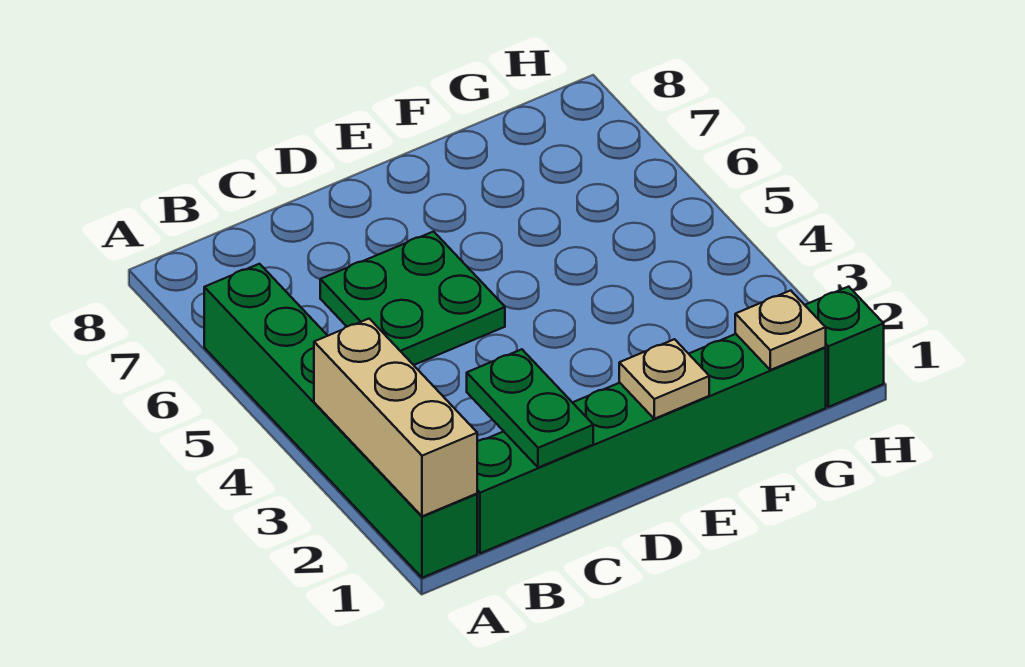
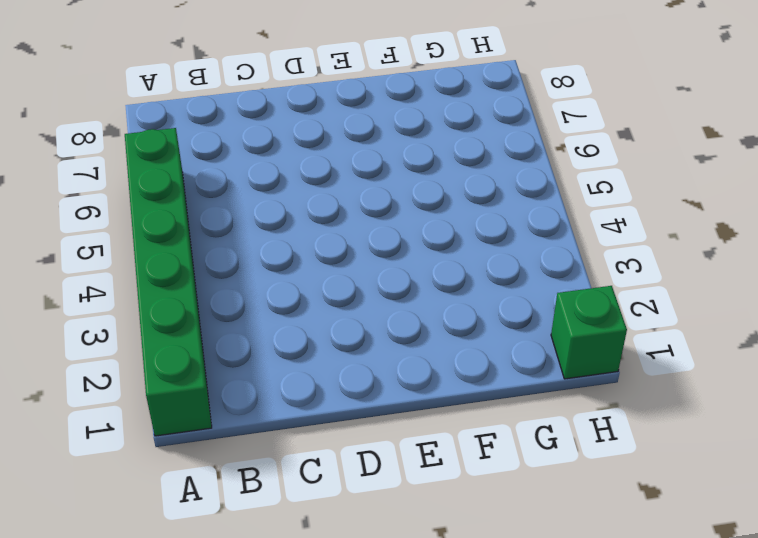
none -> green brick B1:G1 level 1
none -> green plate C5:D6 level 1

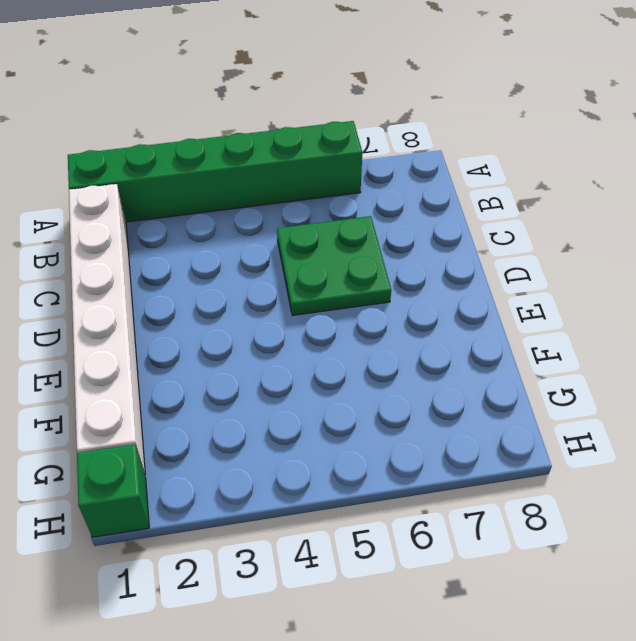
white brick B1:G1 level 1 -> green brick B1:G1 level 1
none -> tan brick A1:A3 level 2
none -> green plate C1:C2 level 2

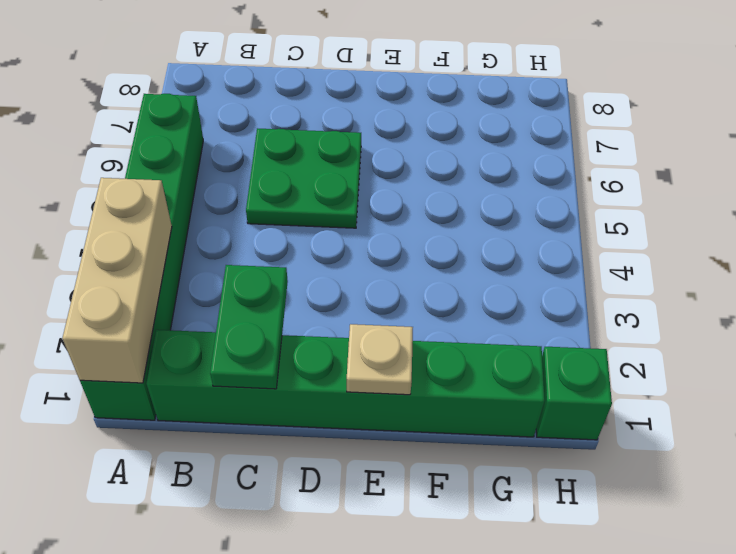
none -> tan plate G1 level 2

